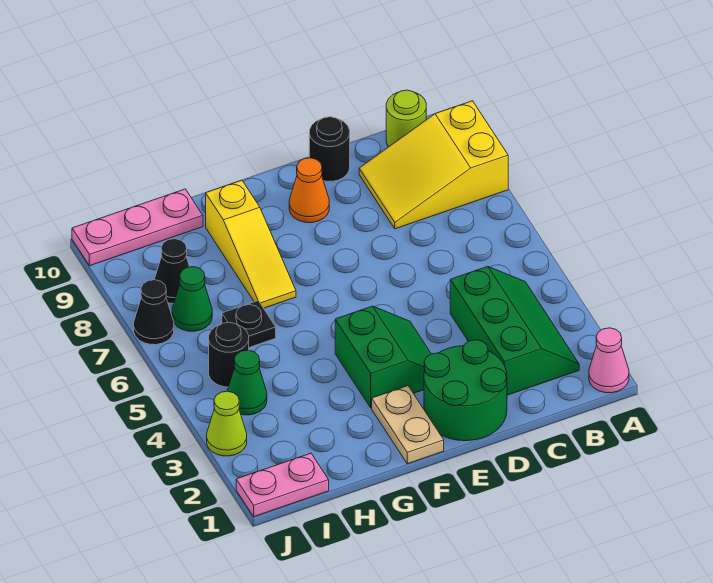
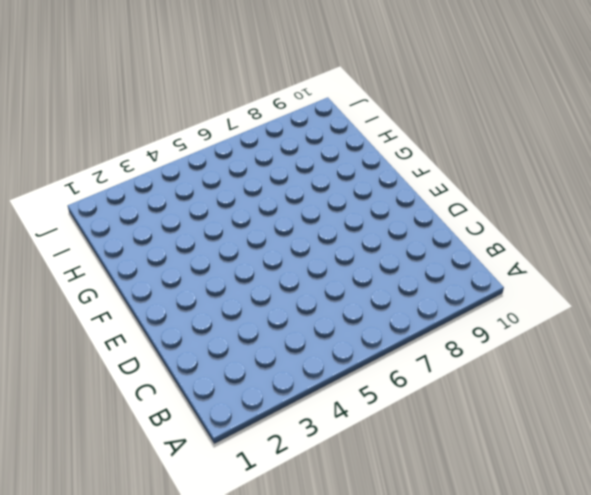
none -> pink cone A1 level 1
none -> yellow slope A8:C9 level 1 top A
none -> green slope B2:C4 level 1 top C

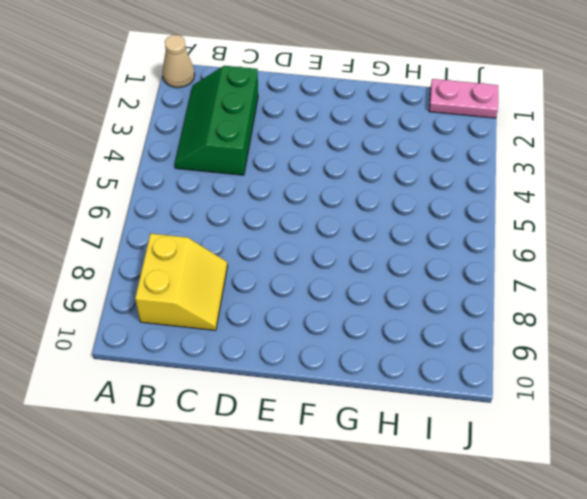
tan cone A1 level 1 -> pink cone A1 level 1
yellow slope B8:C9 level 1 top B -> yellow slope A8:C9 level 1 top A
none -> lime round brick B10 level 1
none -> green round brick D1:E2 level 1
none -> black round brick D10 level 1

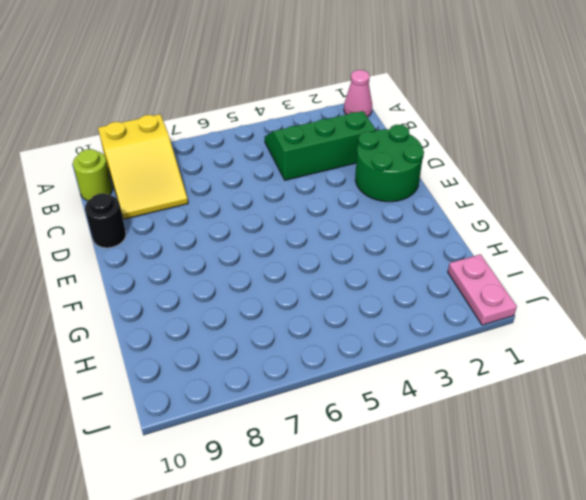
none -> green slope E3:F4 level 1 top F
none -> orange cone E9 level 1
none -> tan plate F1:F2 level 1

